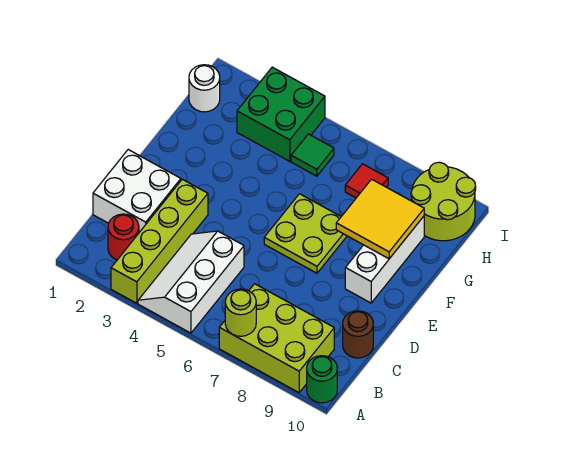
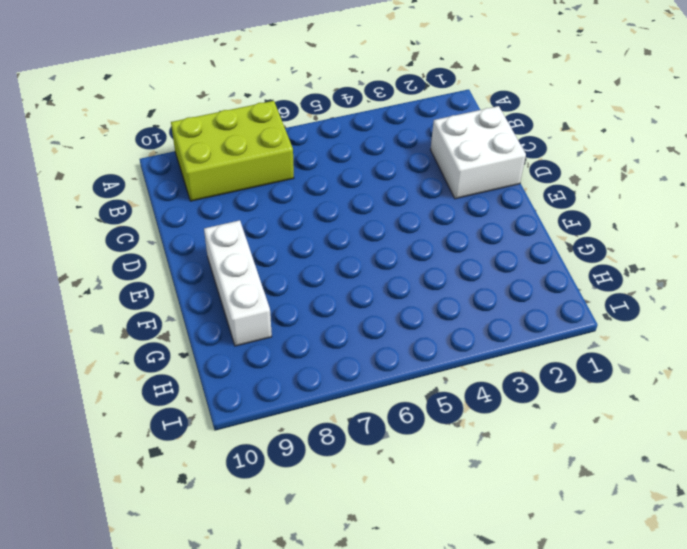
none -> lime brick A3:D3 level 1
none -> white slope A4:C5 level 1 top 5
none -> green round brick A10 level 1

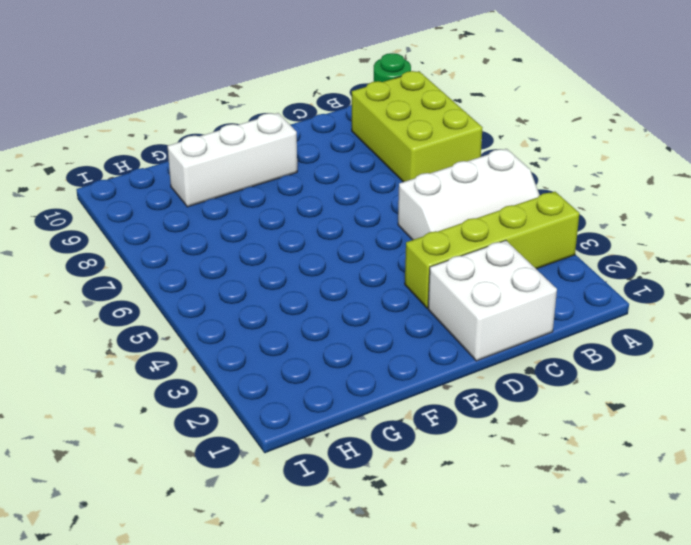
none -> red round brick B2 level 1
none -> brown round brick C10 level 1
none -> lime plate E6:F7 level 1

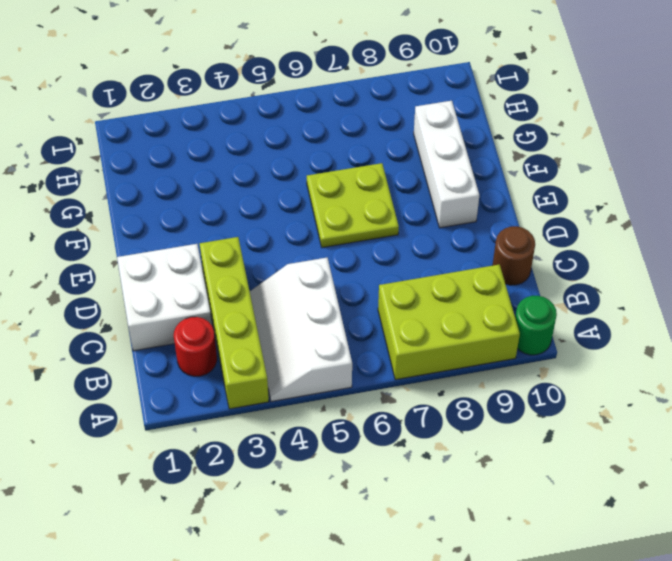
none -> white round brick H1 level 1
none -> green brick H3:I4 level 1
none -> green tile H5 level 1

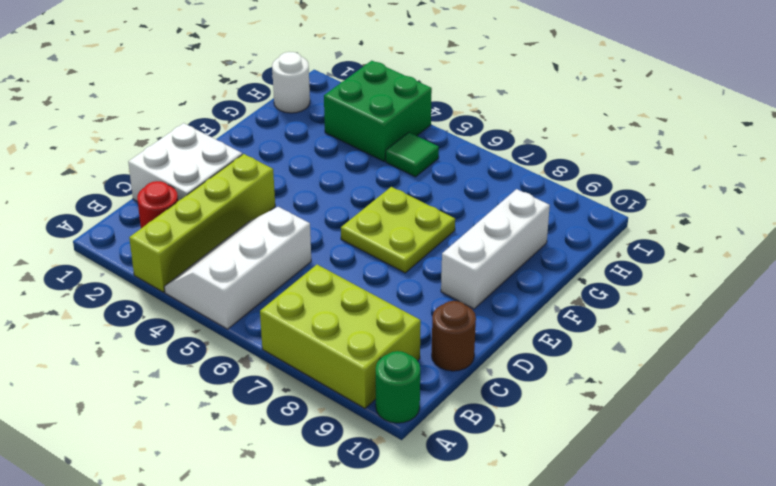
none -> red tile H7 level 1
none -> lime round brick H9:I10 level 1
none -> lime round brick A7 level 2

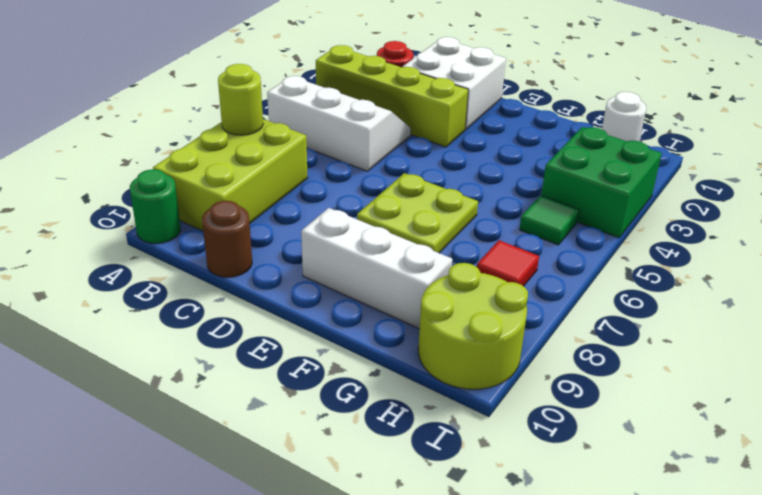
none -> yellow tile F8:G9 level 2

